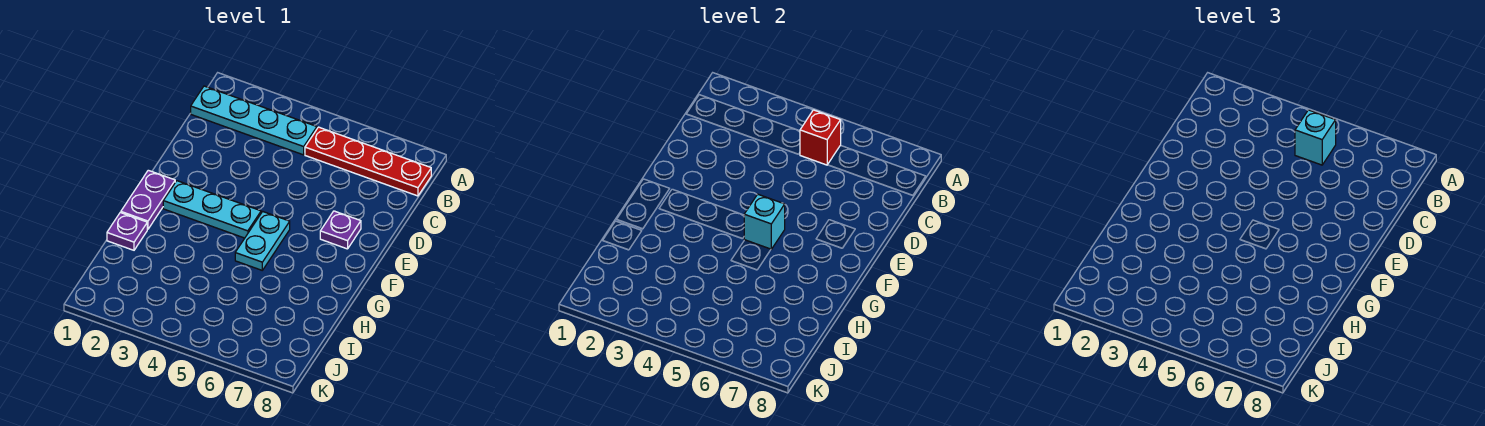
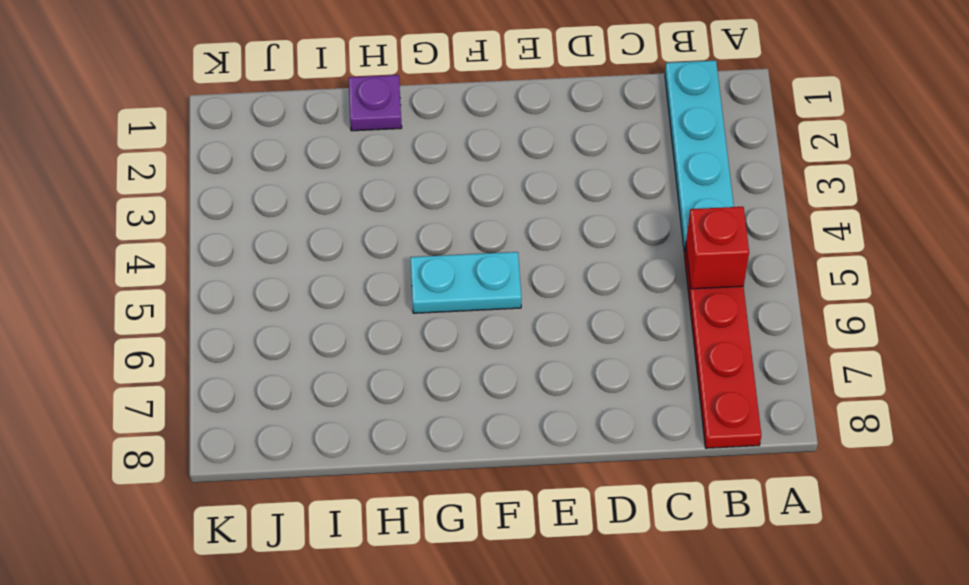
none -> purple plate E7 level 1
none -> purple plate F1:G1 level 1

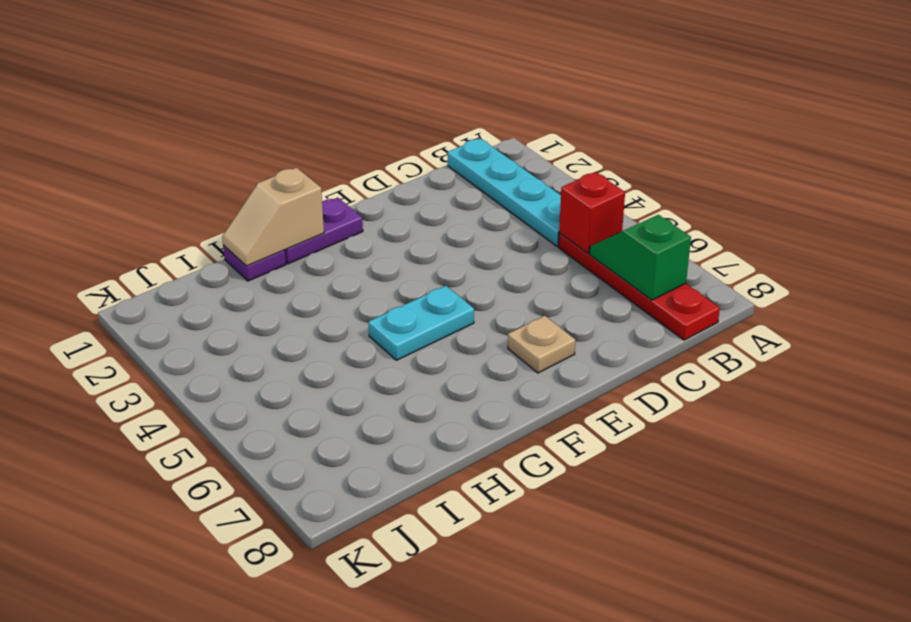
green slope B6:B7 level 2 top 7 -> none
tan plate E7 level 1 -> purple plate E7 level 1
tan slope G1:H1 level 2 top G -> none
none -> cyan plate F2:F4 level 1
none -> cyan brick F5 level 2

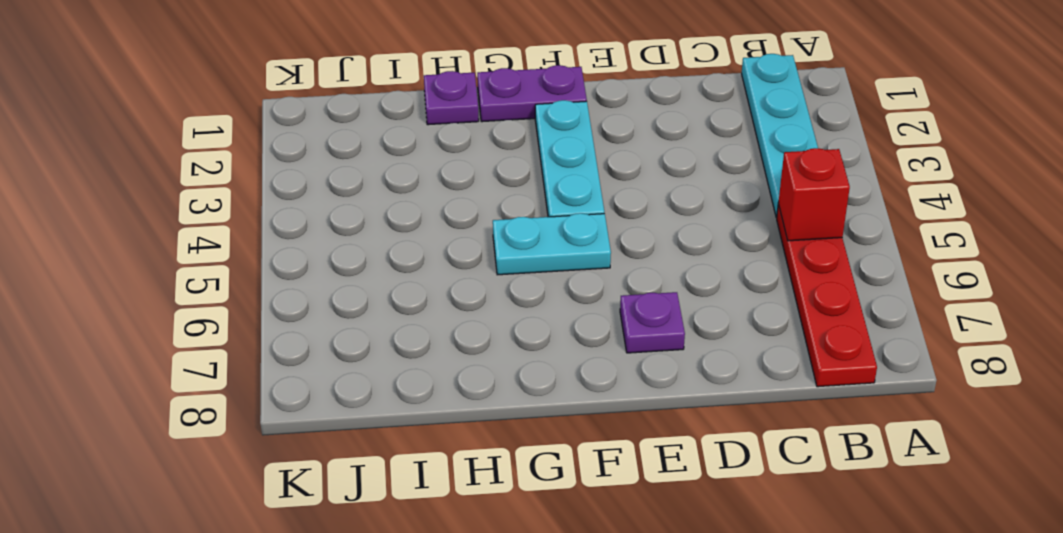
none -> cyan brick F5 level 2
none -> cyan brick B5 level 3

